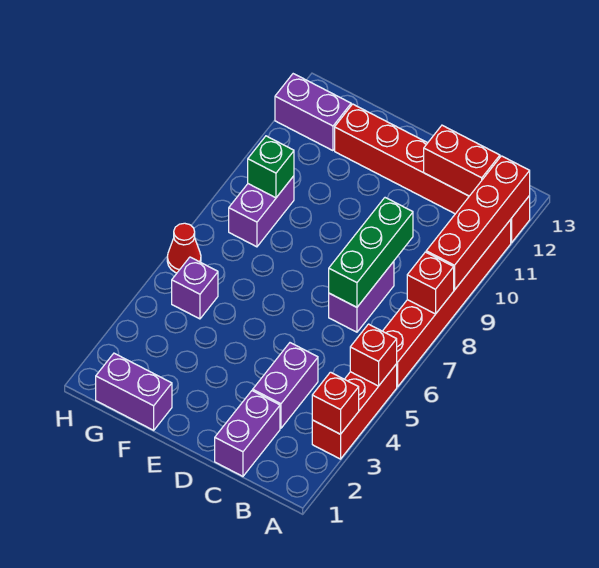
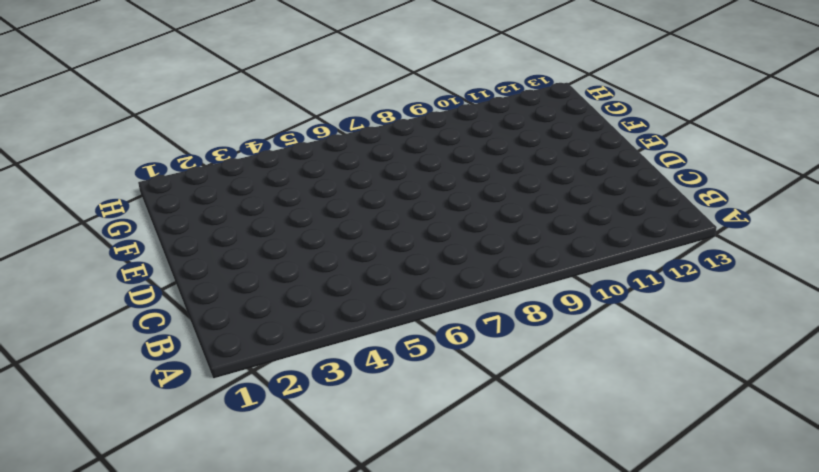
none -> red brick A3:A5 level 1
none -> red brick A6:A11 level 1
none -> red brick A12:F12 level 1

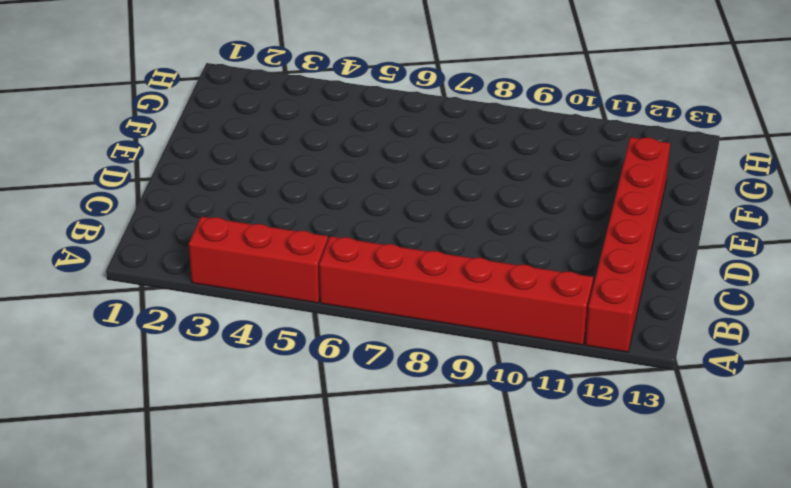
none -> purple brick C1:C2 level 1
none -> purple brick C3:C4 level 1
none -> purple brick C7:C8 level 1

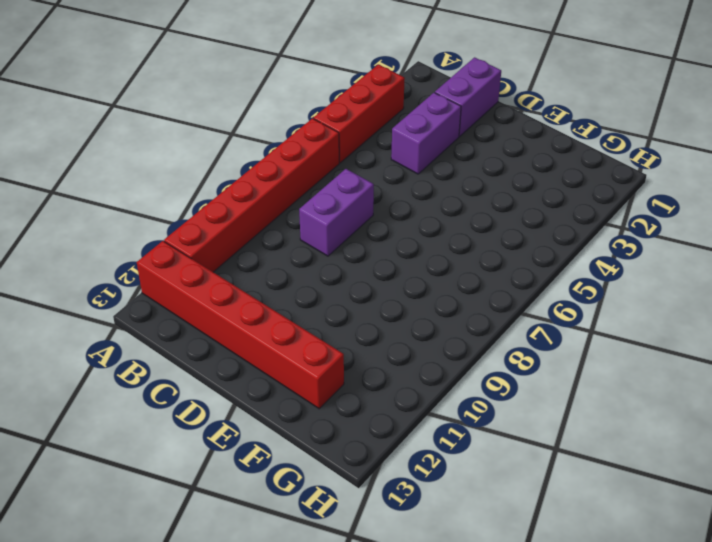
none -> purple brick F1:G1 level 1
none -> purple brick G5 level 1
none -> purple brick G8:G9 level 1

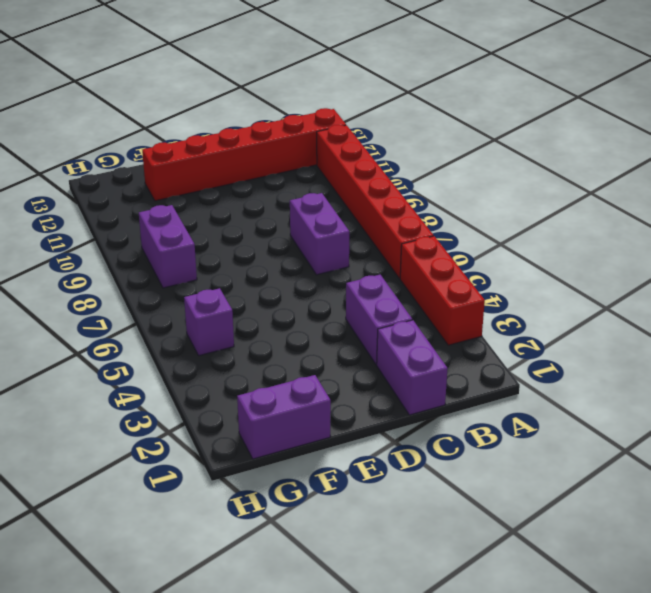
none -> purple brick G12:H12 level 1
none -> red cone H6 level 1
none -> red brick A3 level 2

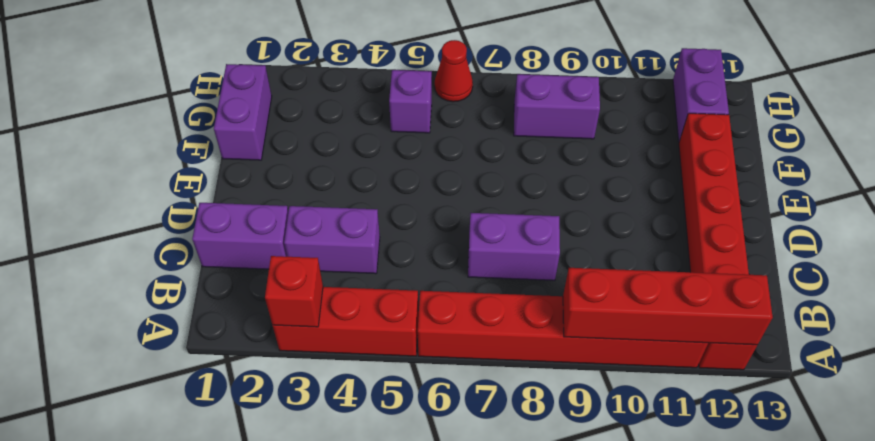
none -> red brick A5 level 2
none -> red brick A8 level 2
none -> red brick B12:C12 level 2

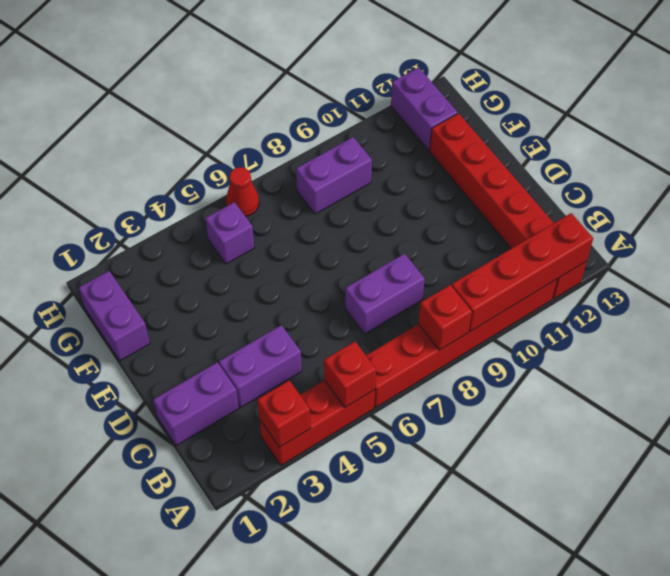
none -> red brick B12:C12 level 2
none -> green brick C7:C9 level 2
none -> green brick G9 level 2

